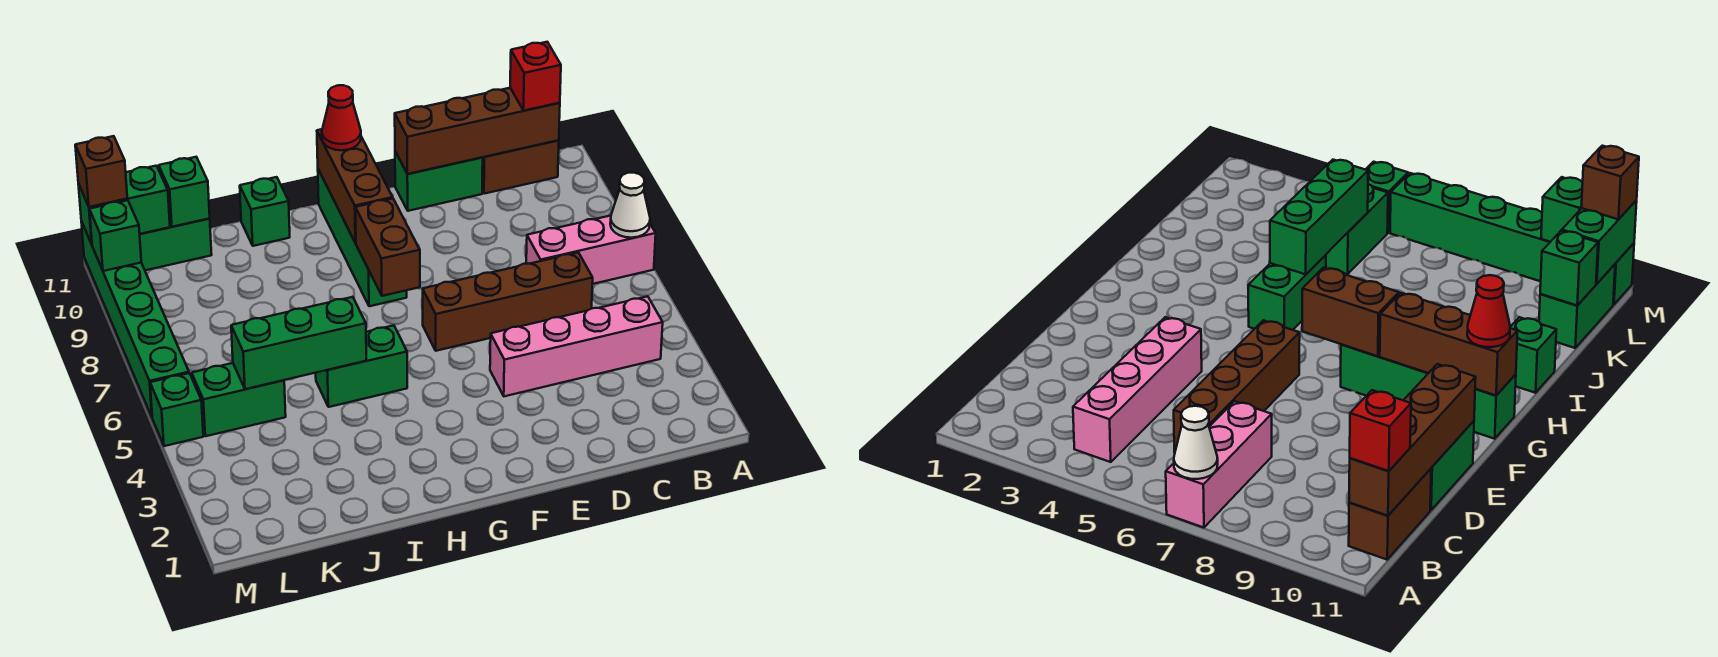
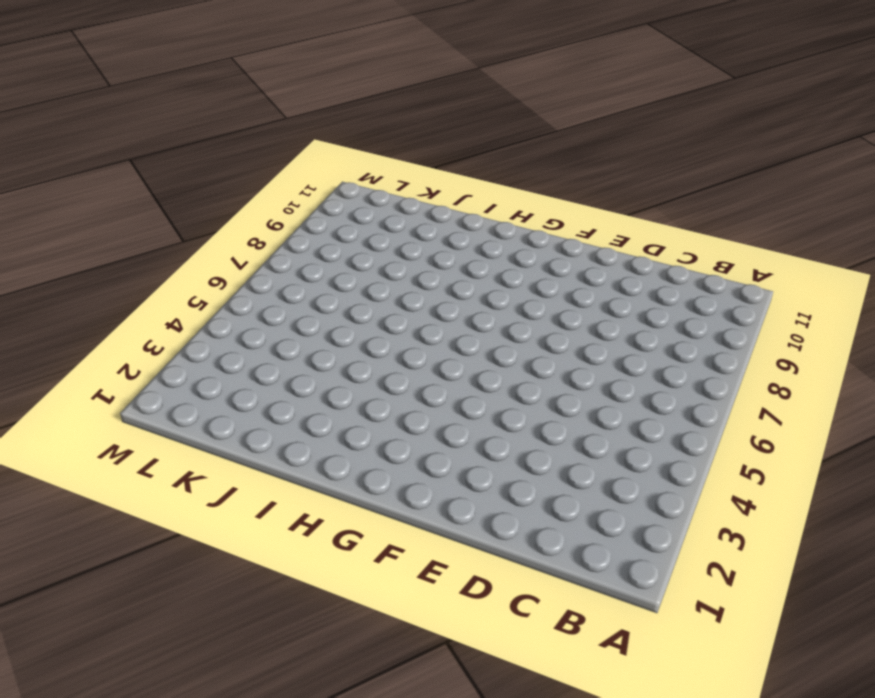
none -> pink brick A7:C7 level 1
none -> pink brick B4:E4 level 1
none -> brown brick B11:C11 level 1

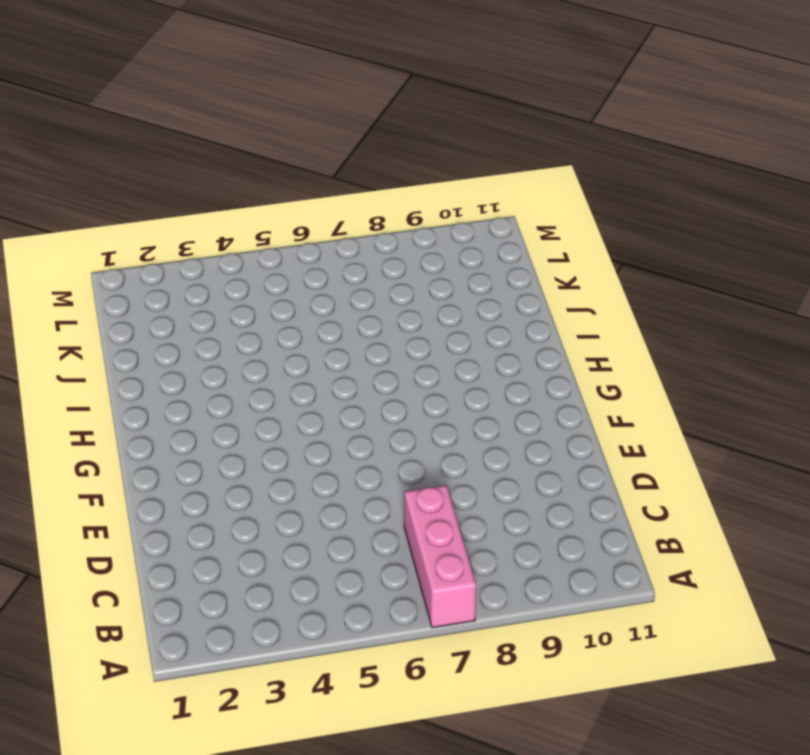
none -> pink brick B4:E4 level 1
none -> brown brick B11:C11 level 1
none -> brown brick C6:F6 level 1

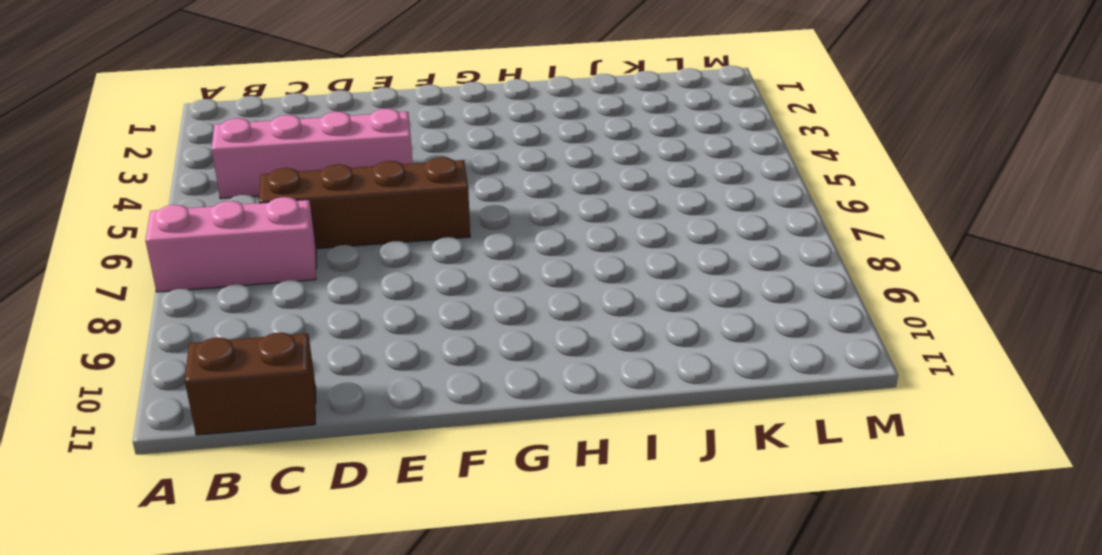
none -> green brick D11:E11 level 1
none -> green brick G8:G11 level 1
none -> green brick H5:I5 level 1

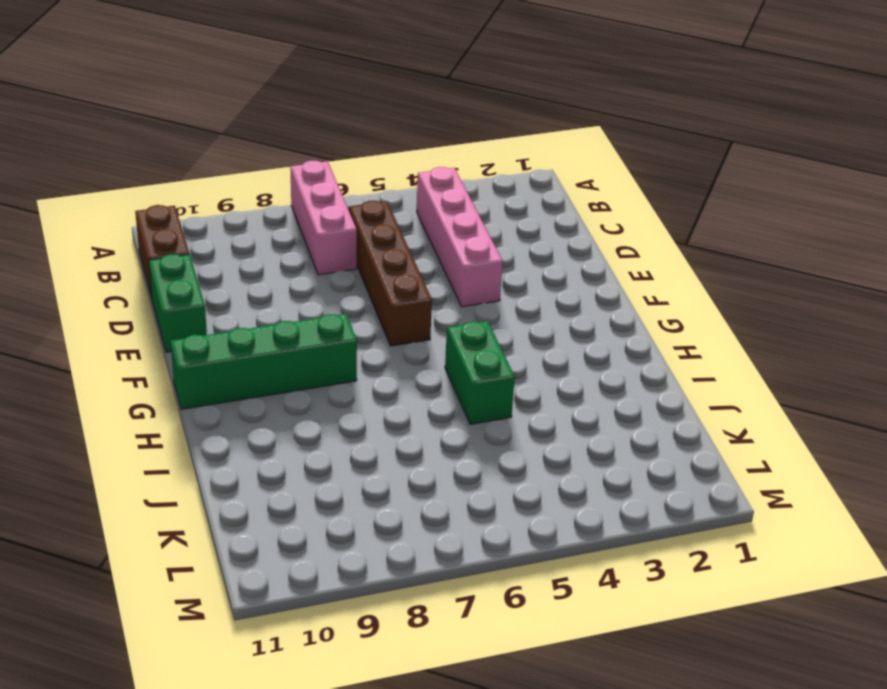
none -> green brick I11 level 1
none -> green brick K5:L5 level 1
none -> green brick K11:L11 level 1

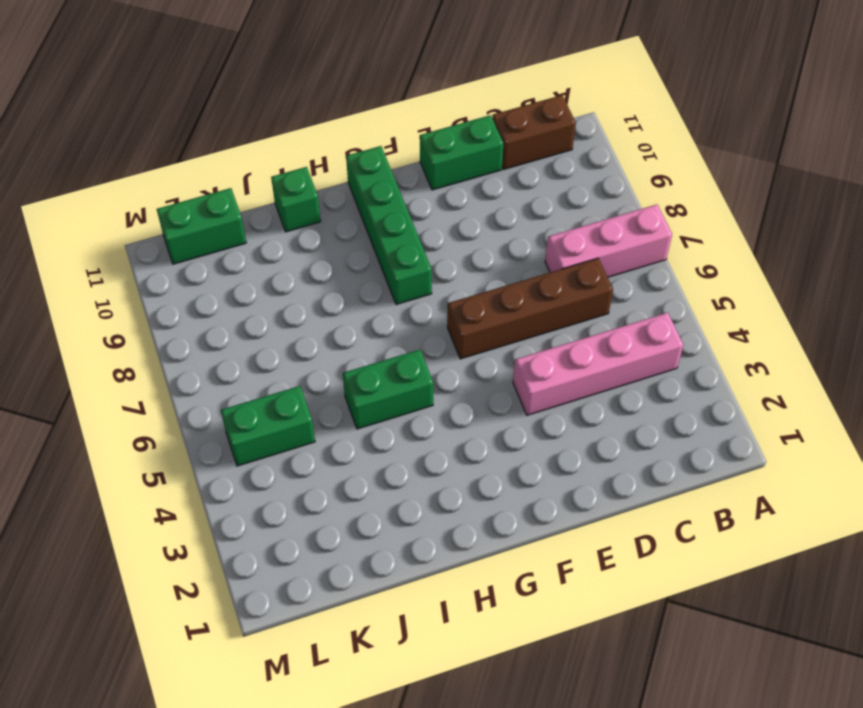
none -> green brick M5 level 1
none -> green brick M6:M11 level 1
none -> white cone A7 level 2

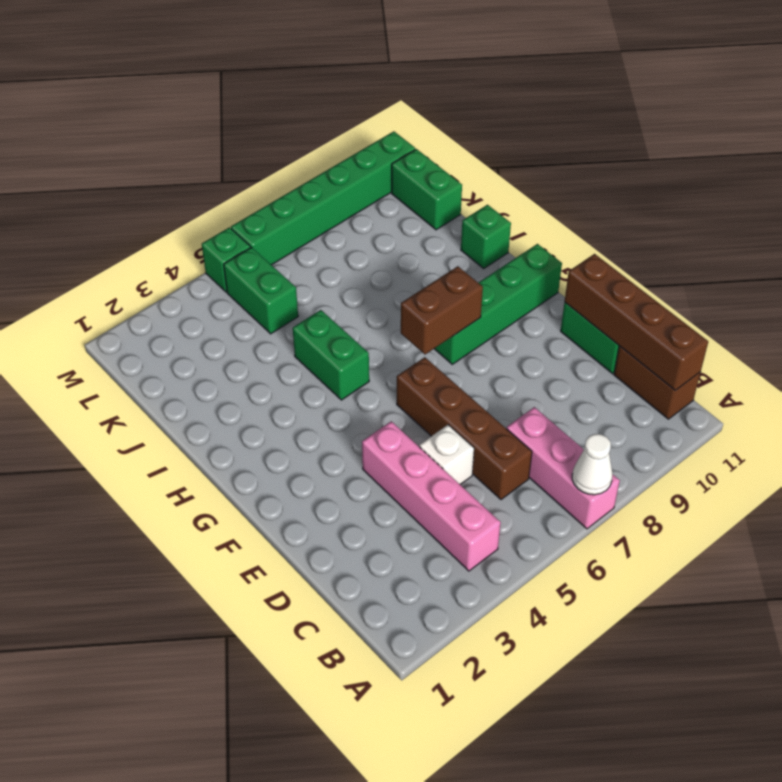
white brick D5 level 1 -> none
none -> brown brick G9:G11 level 2
none -> green brick I5:K5 level 2
none -> green brick K11 level 2

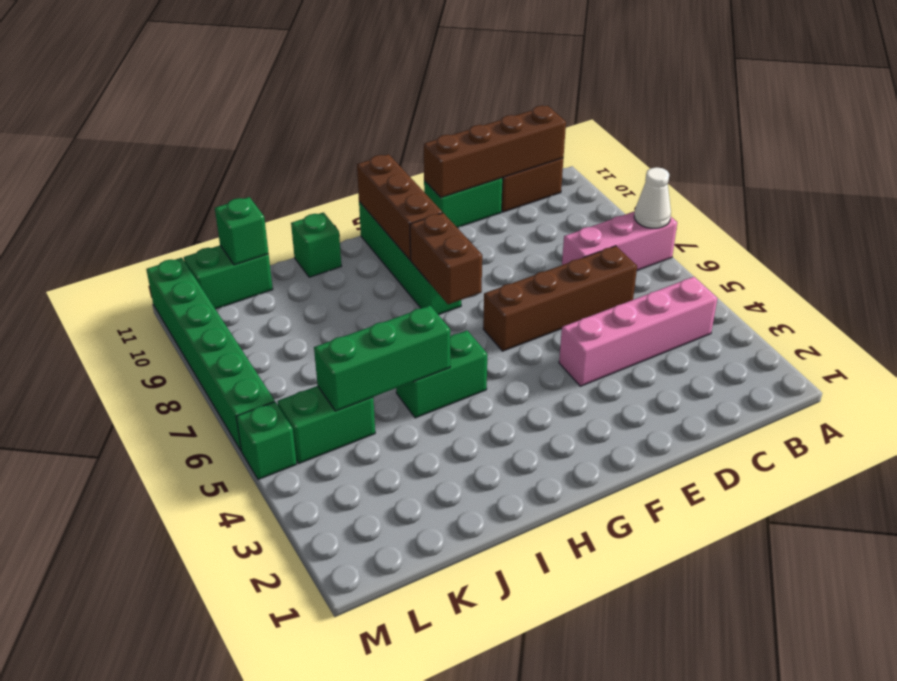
none -> green brick L11:M11 level 2
none -> green brick M10 level 2
none -> red brick B11 level 3

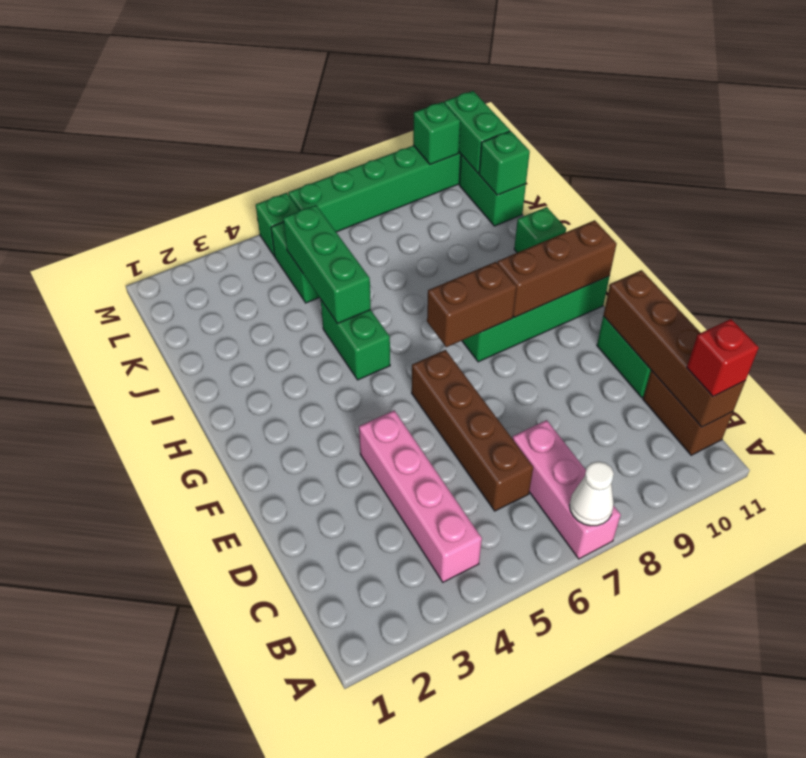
none -> red cone G11 level 3
none -> brown brick M11 level 3

